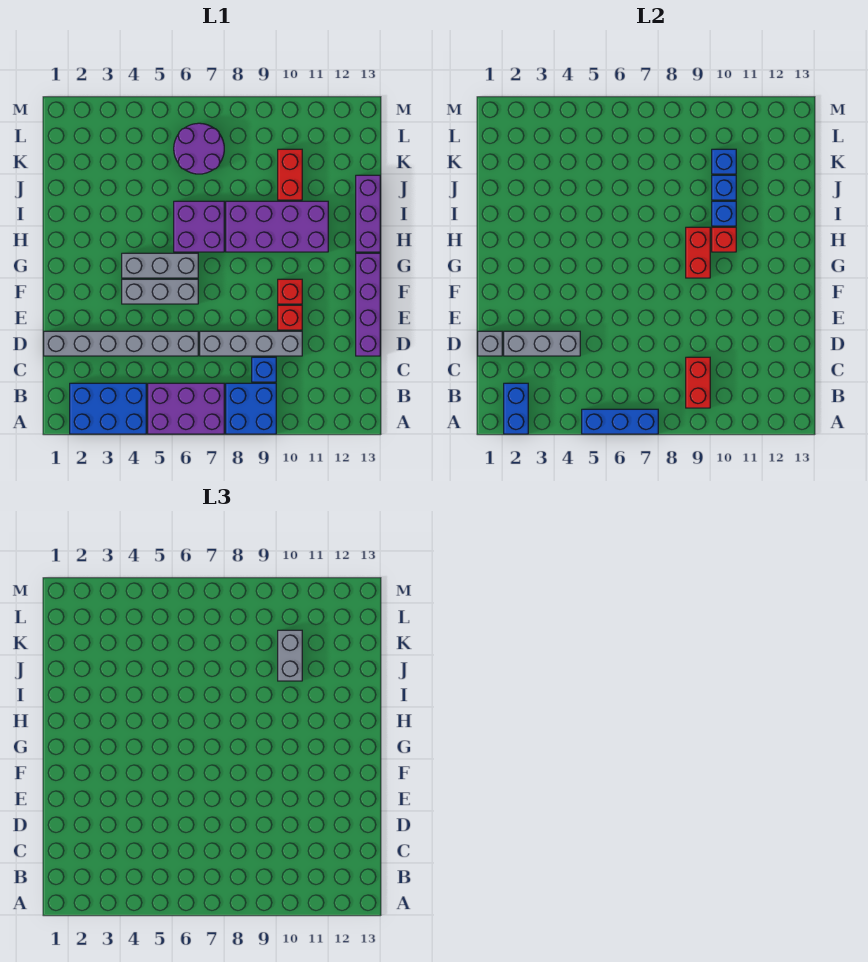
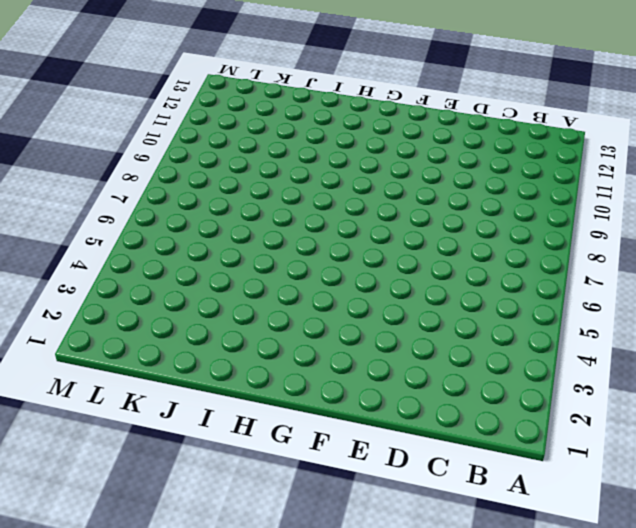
none -> blue brick A2:B4 level 1
none -> purple brick A5:B7 level 1
none -> blue brick A8:B9 level 1

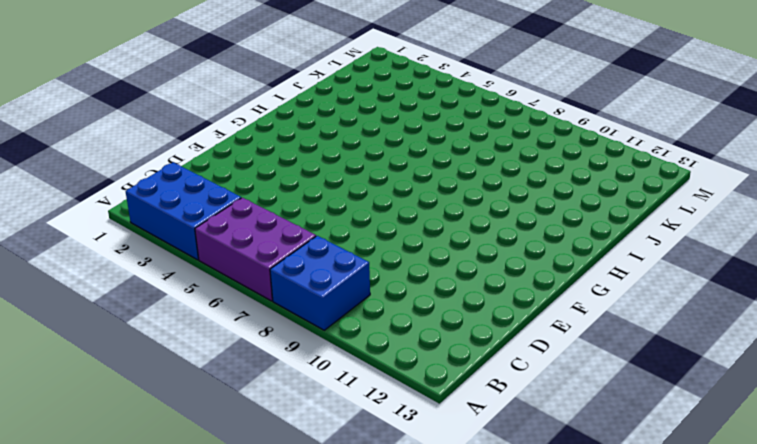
none -> blue brick C9 level 1
none -> grey brick D1:D6 level 1
none -> grey brick D7:D10 level 1

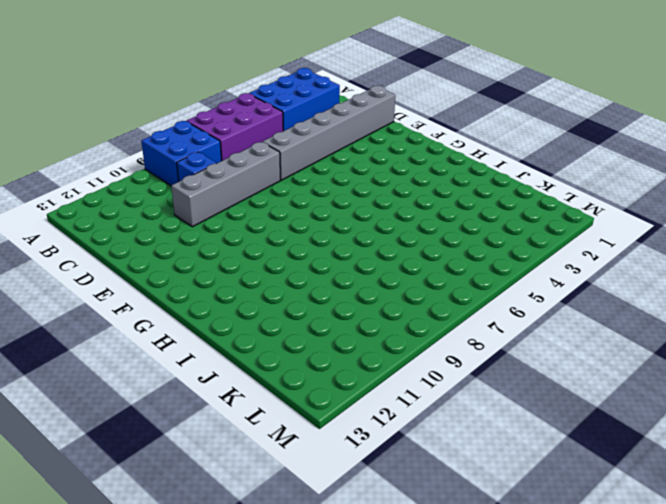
none -> purple brick D13:G13 level 1
none -> red brick E10 level 1
none -> grey brick F4:F6 level 1

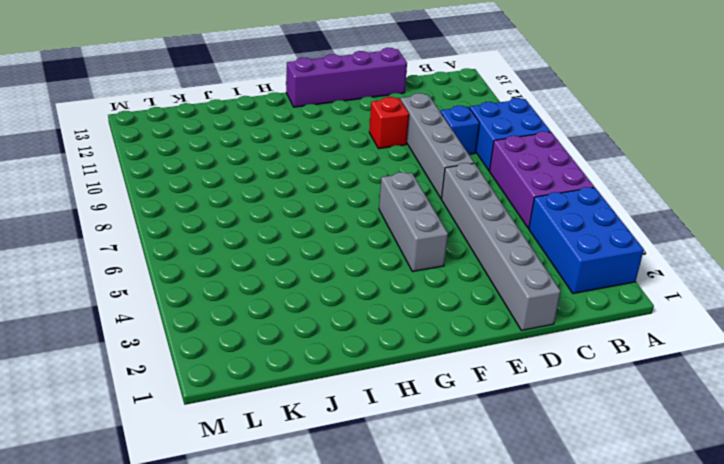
none -> red brick F10 level 1
none -> grey brick G4:G6 level 1
none -> purple brick H6:I7 level 1

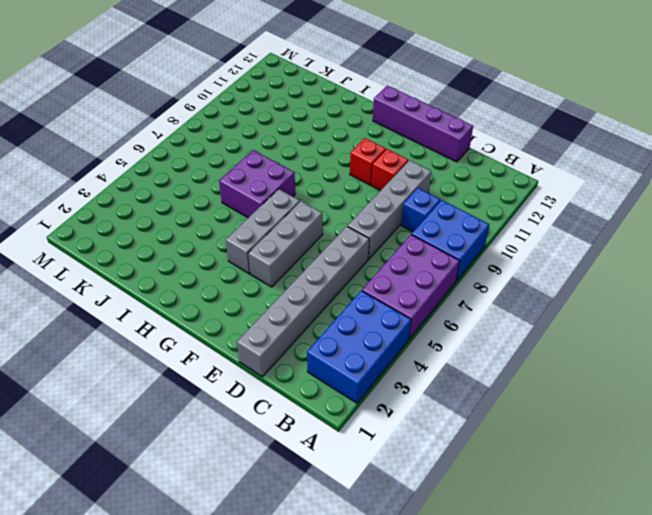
none -> purple brick H8:I11 level 1
none -> purple brick H13:J13 level 1
none -> red brick J10:K10 level 1

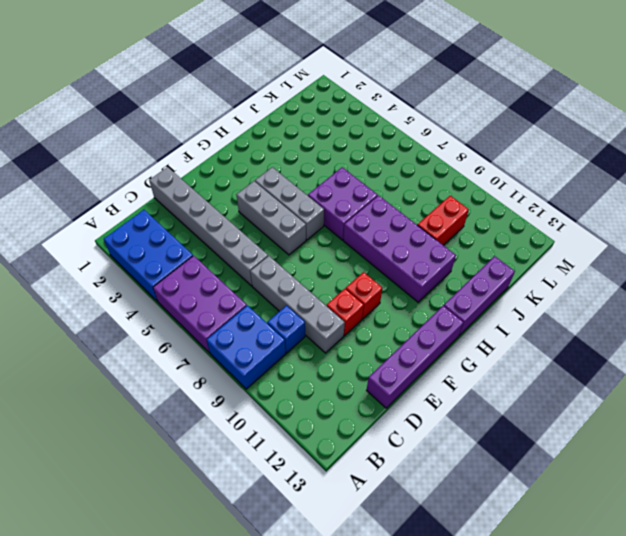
none -> purple round brick K6:L7 level 1
none -> blue brick A2:B2 level 2
none -> blue brick A5:A7 level 2

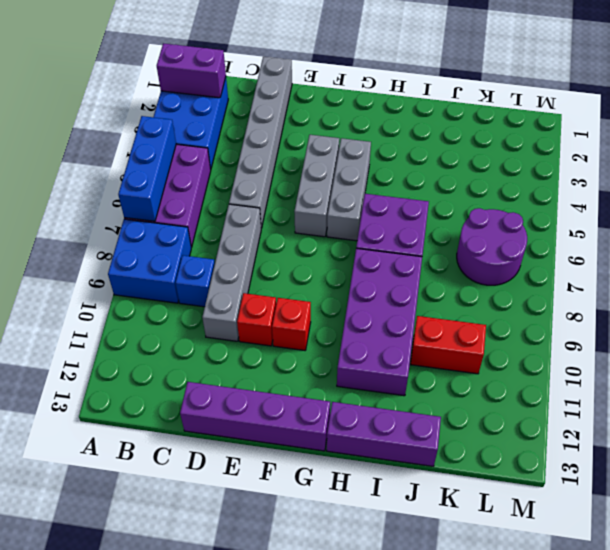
purple brick A2:B2 level 2 -> blue brick A2:B2 level 2
none -> red brick B9:C9 level 2
none -> grey brick D1 level 2
none -> grey brick D2:D4 level 2

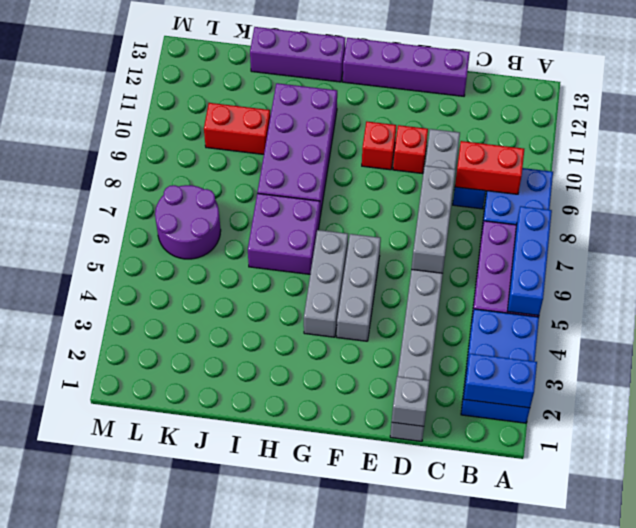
grey brick D6:D8 level 2 -> grey brick D2:D4 level 2
none -> red brick G9:H9 level 2
none -> red brick H10 level 2
none -> blue brick I10 level 2

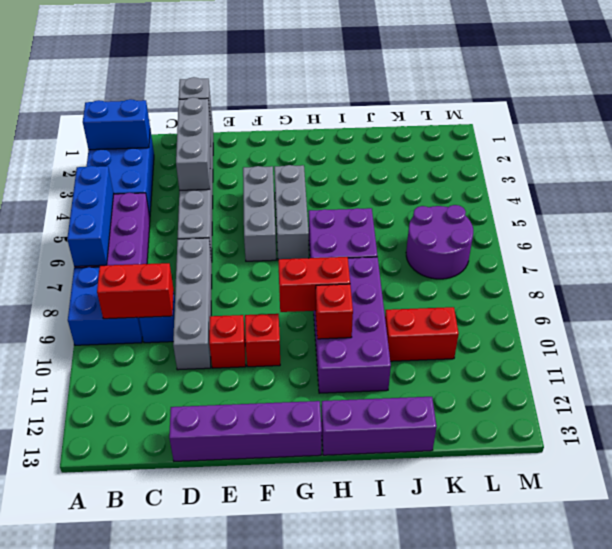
none -> blue brick I10 level 2
none -> blue brick J10 level 2
none -> blue brick K10 level 2

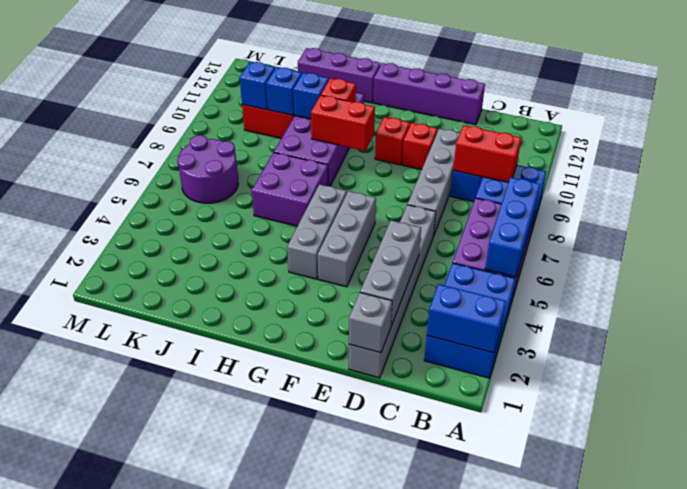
none -> grey brick J10:K10 level 3

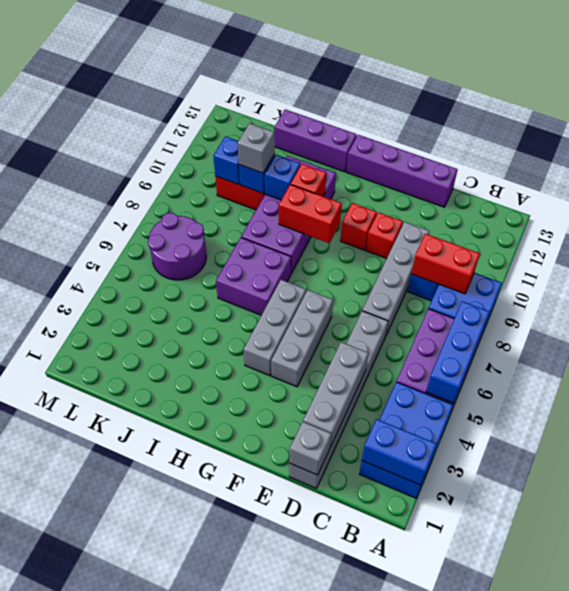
grey brick J10 level 3 -> grey brick J10:K10 level 3

